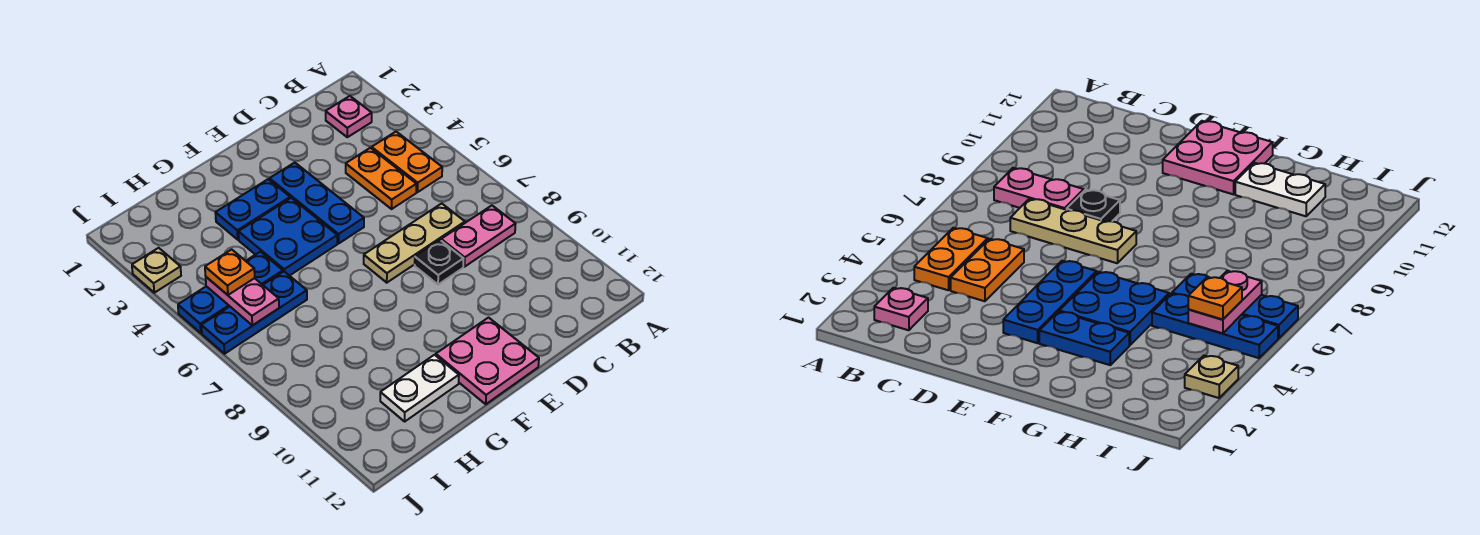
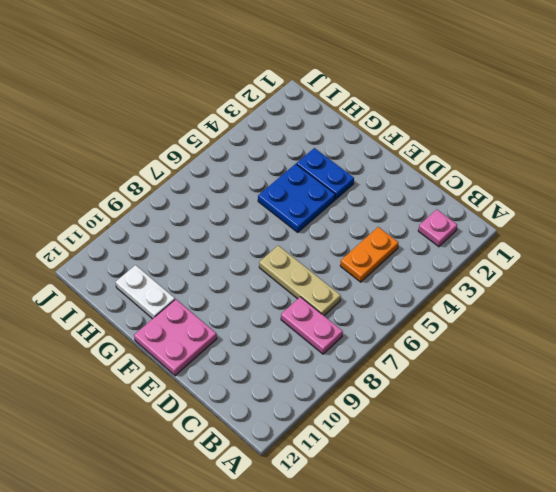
none -> orange plate B4:B5 level 1
none -> black plate D8 level 1
none -> blue plate E3:E5 level 1

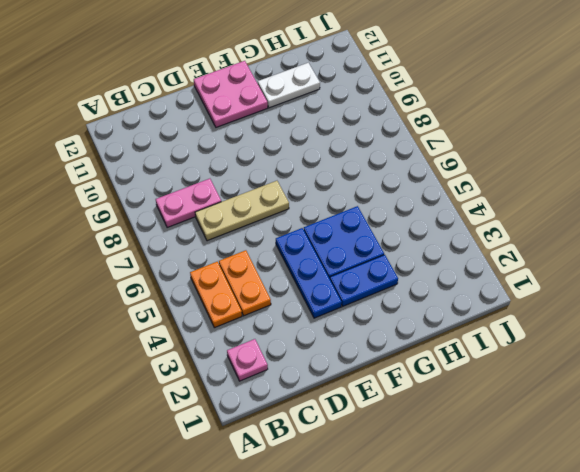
none -> black plate D8 level 1
none -> blue plate H5:J5 level 1
none -> blue plate H6:J6 level 1

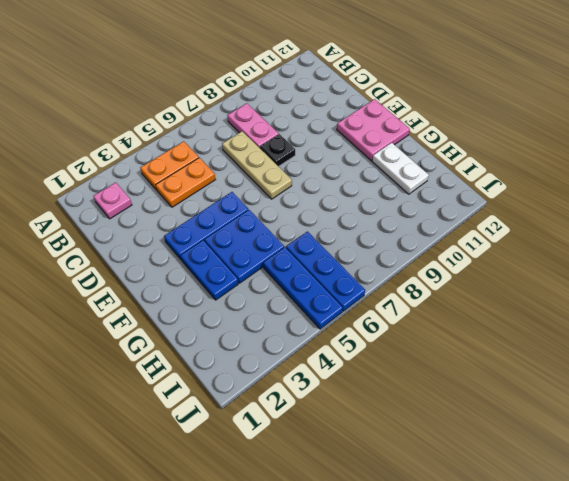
none -> tan plate J3 level 1
none -> pink plate I5:I6 level 2
none -> orange plate I5 level 3

